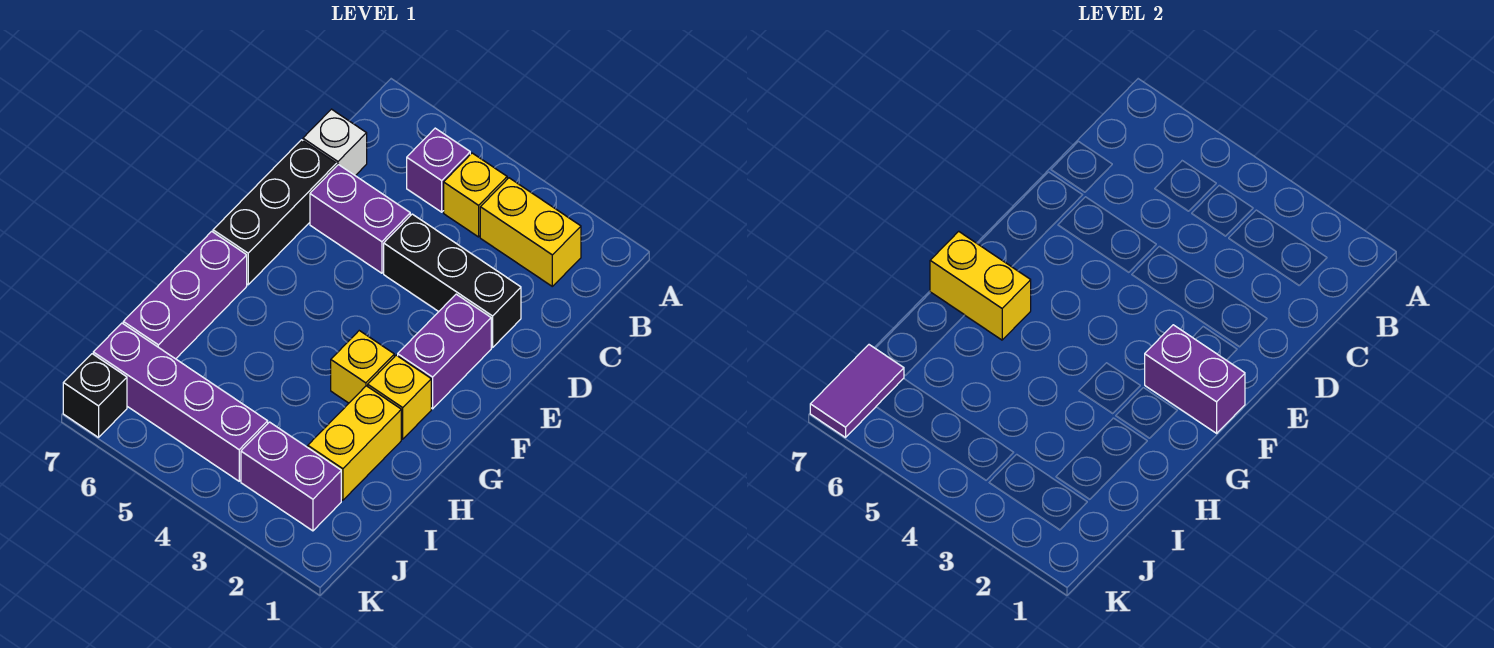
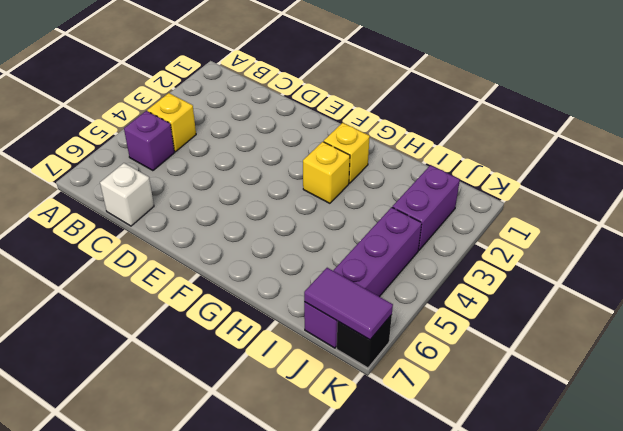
none -> yellow brick B2:B3 level 1
none -> black brick D2:D4 level 1
none -> purple brick D5:D6 level 1

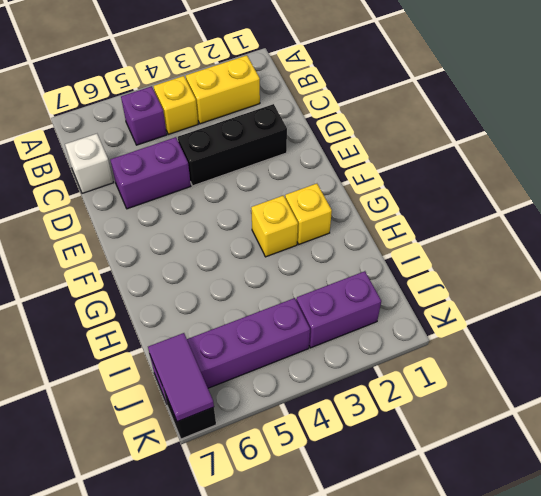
none -> black brick D7:F7 level 1
none -> purple brick E2:F2 level 1
none -> purple brick G7:I7 level 1

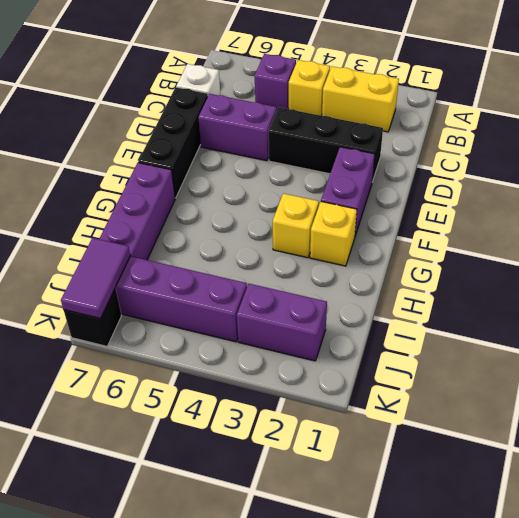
none -> yellow brick H2:I2 level 1
none -> purple brick F1:F2 level 2
none -> yellow brick G6:G7 level 2

